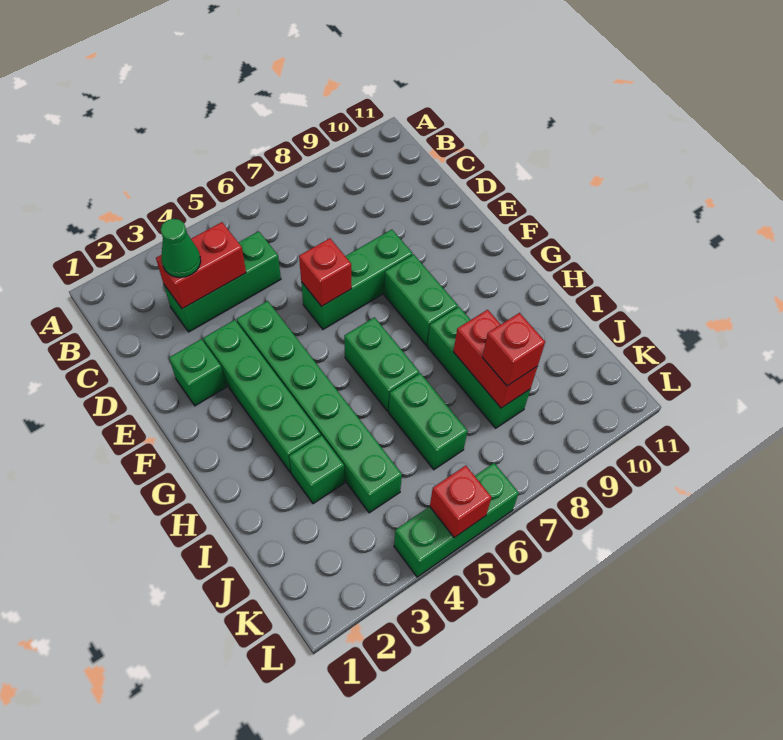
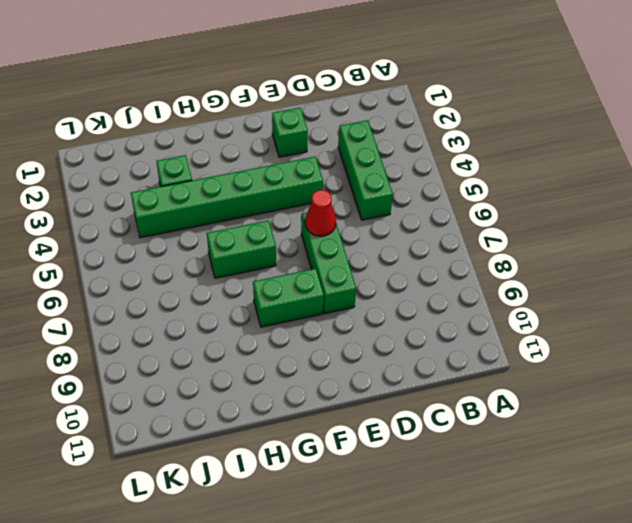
red cone E6 level 2 -> red brick E6 level 2
none -> green brick E3:H3 level 1
none -> green brick H8:J8 level 1
none -> green brick I6:J6 level 1

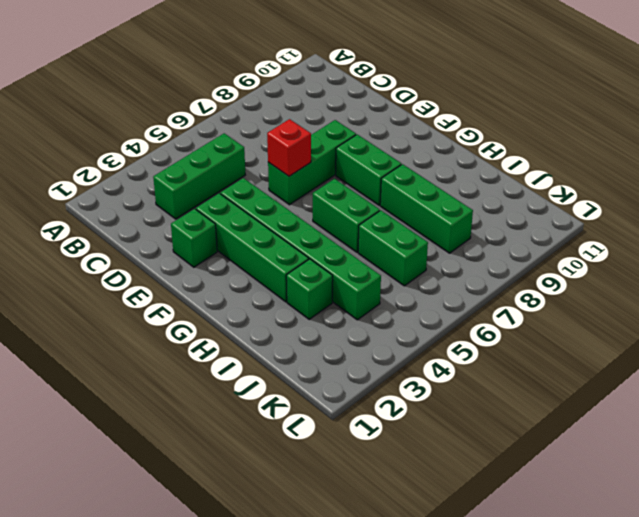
none -> green brick L4:L6 level 1
none -> red brick C3:C4 level 2
none -> red brick I8:J8 level 2

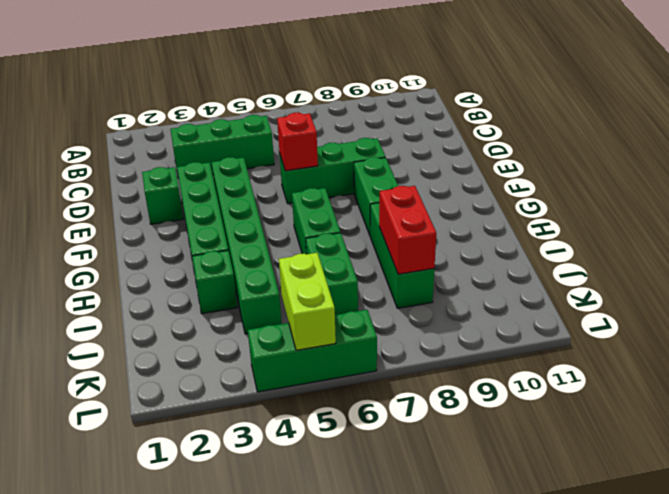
lime brick K5:L5 level 2 -> red brick L5 level 2
none -> red brick C3:C4 level 2
none -> green cone C3 level 3
none -> red brick J8 level 3

